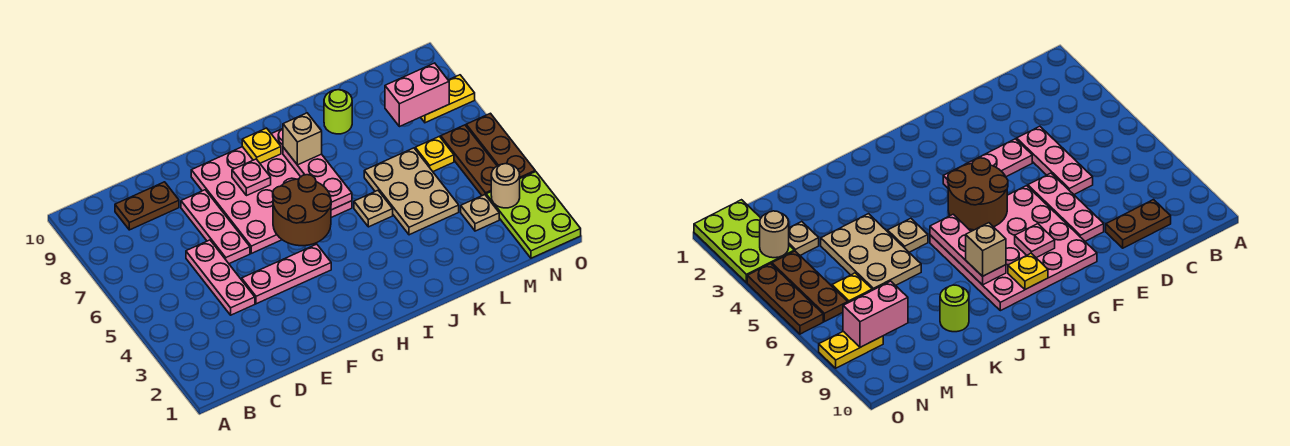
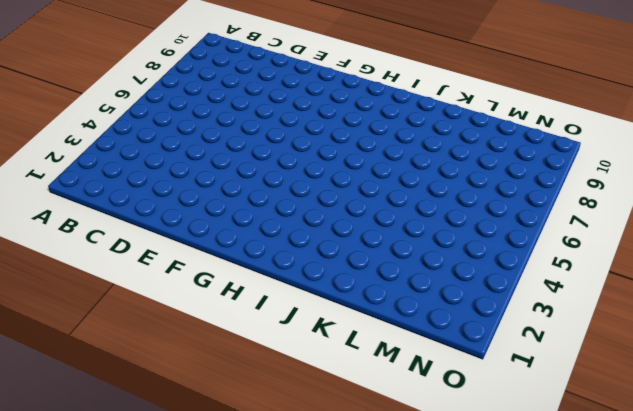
none -> brown plate C9:D9 level 1
none -> pink plate D4:D6 level 1
none -> pink plate E4:G4 level 1

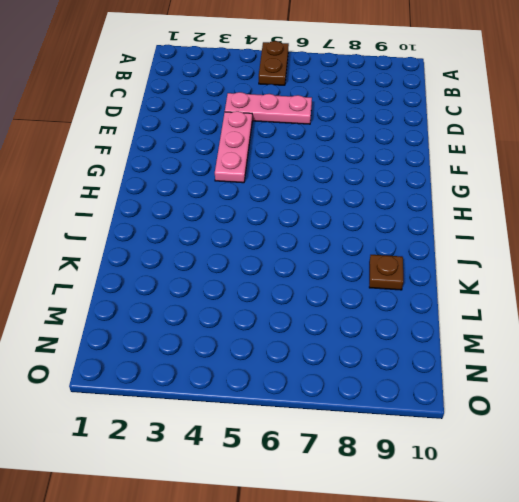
brown plate A5:B5 level 1 -> brown plate C9:D9 level 1
brown plate K9 level 1 -> lime round brick K9 level 1
none -> pink plate E6:E8 level 1
none -> pink plate F6:I9 level 1
none -> tan plate J5 level 1

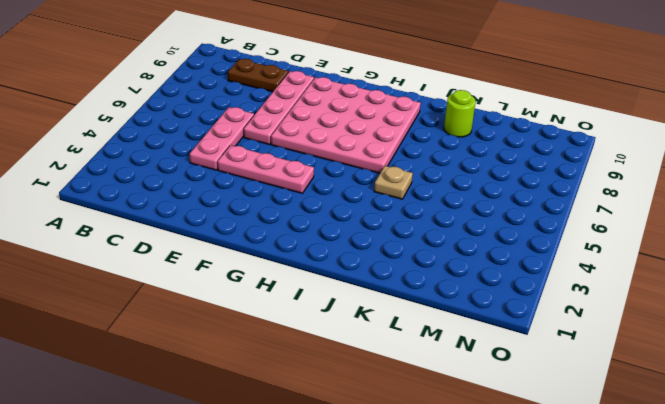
pink plate E6:E9 level 1 -> pink plate E6:E8 level 1
none -> tan plate K4:L6 level 1
none -> tan plate M3 level 1
none -> yellow plate M6 level 1

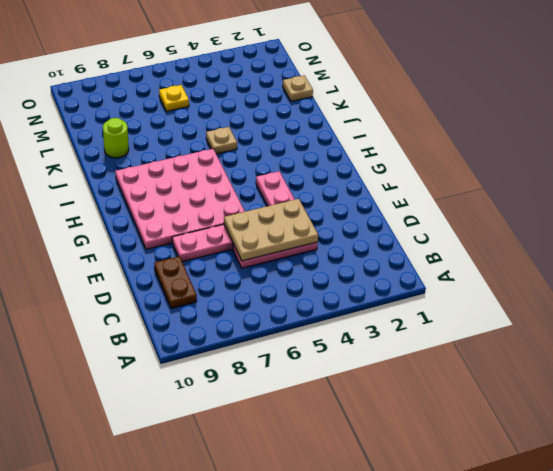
tan plate D4:E6 level 2 -> tan plate K4:L6 level 1
tan plate L1 level 1 -> tan plate M3 level 1
none -> lime plate N1:O3 level 1
none -> brown plate N4:N6 level 1
none -> yellow plate N8:O8 level 1

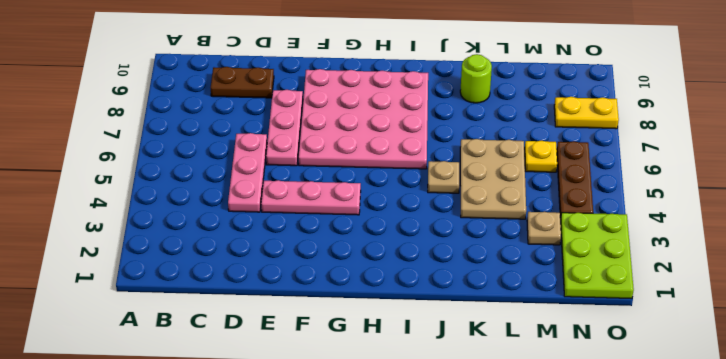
none -> brown plate O4:O6 level 1
none -> brown round brick G5:H6 level 2
none -> pink plate G8 level 2

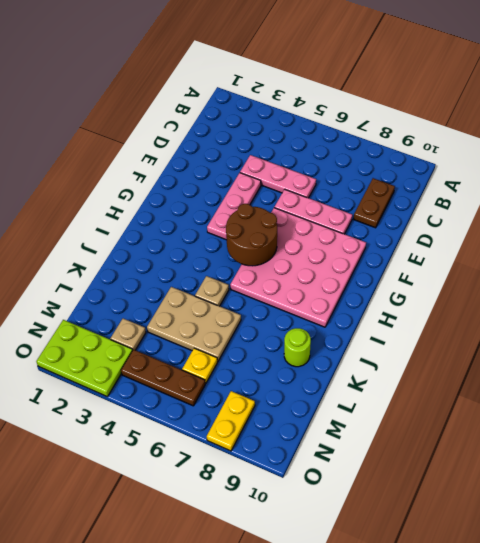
none -> brown plate O4:O6 level 1
none -> pink plate G8 level 2
none -> yellow plate H9 level 2

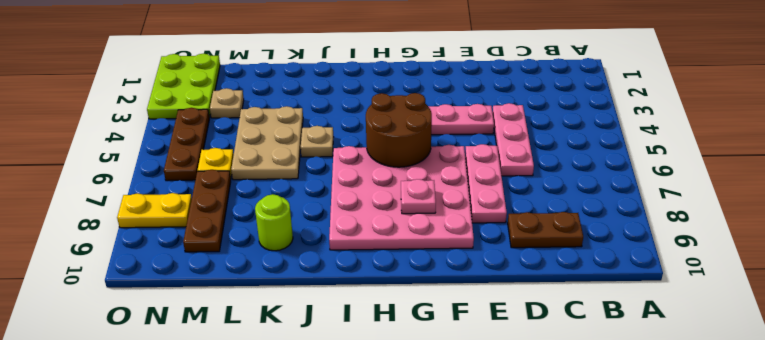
brown plate M7:M9 level 1 -> brown plate O4:O6 level 1
none -> yellow plate H9 level 2
none -> pink plate I6:I8 level 2
none -> pink brick M8:N8 level 2

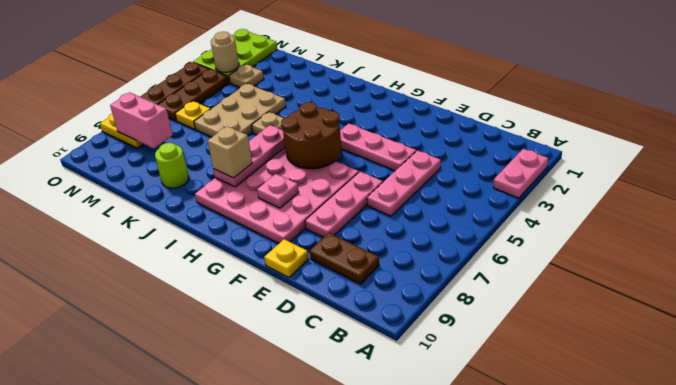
pink plate A2:A3 level 1 -> none
yellow plate E10 level 1 -> yellow plate H9 level 2

